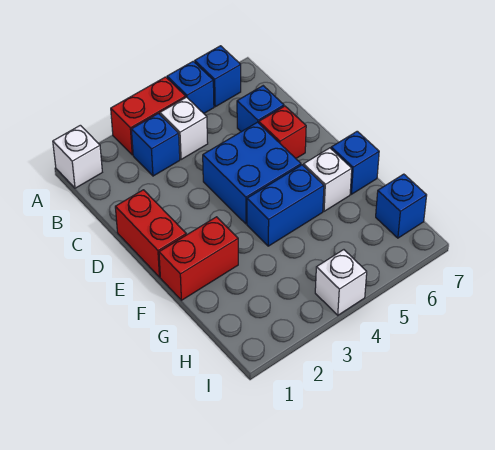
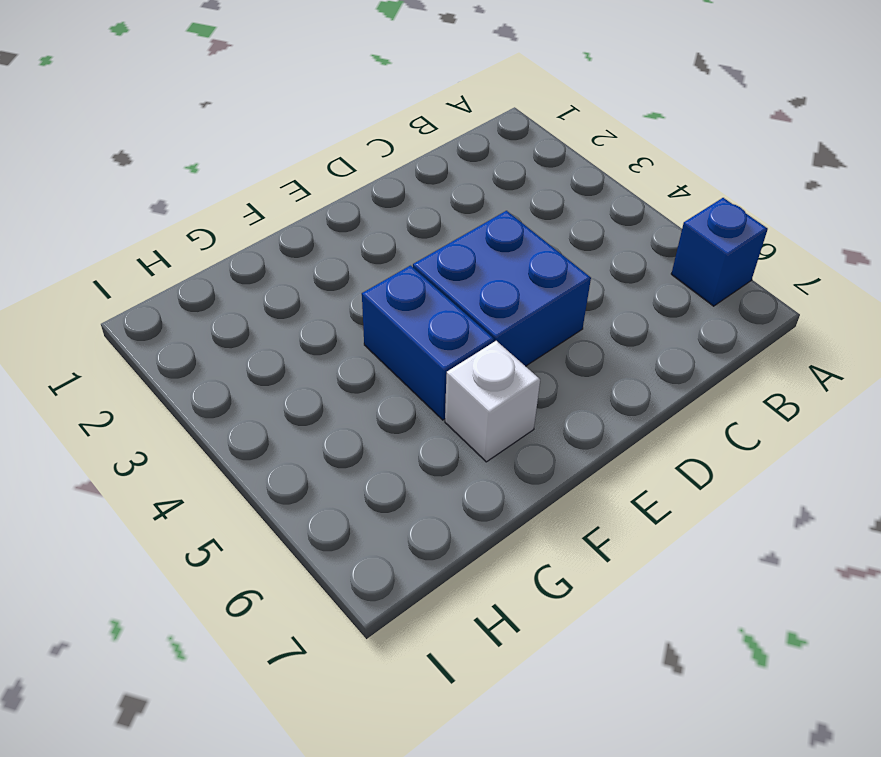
none -> white brick A1 level 1
none -> red brick A3:A4 level 1
none -> blue brick A5 level 1

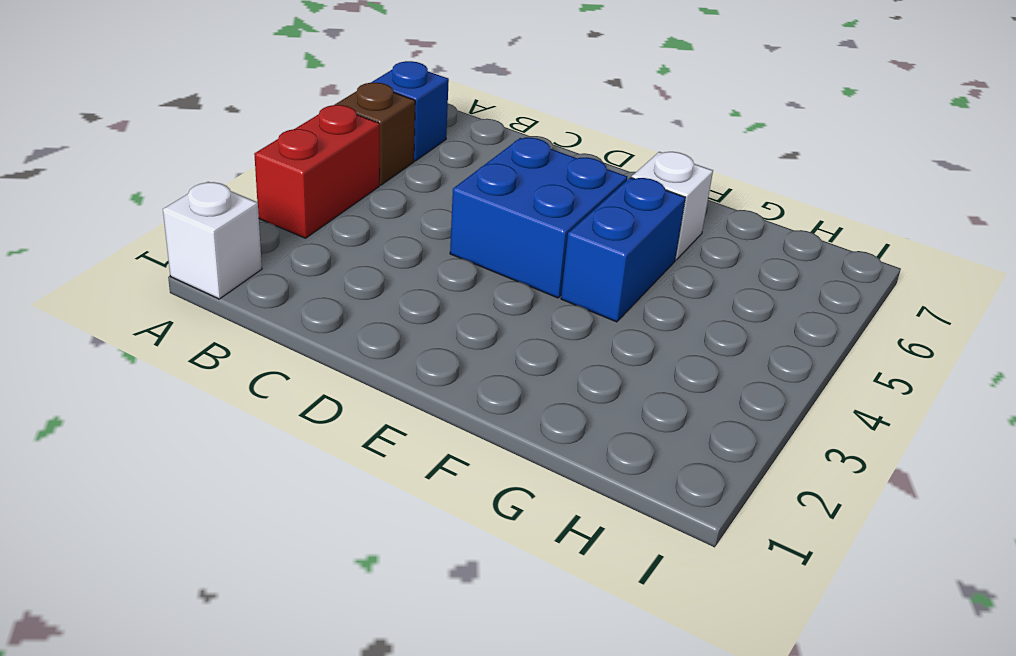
brown brick A5 level 1 -> blue brick A5 level 1
none -> blue brick B3 level 1
none -> white brick B4 level 1
none -> blue brick C6 level 1

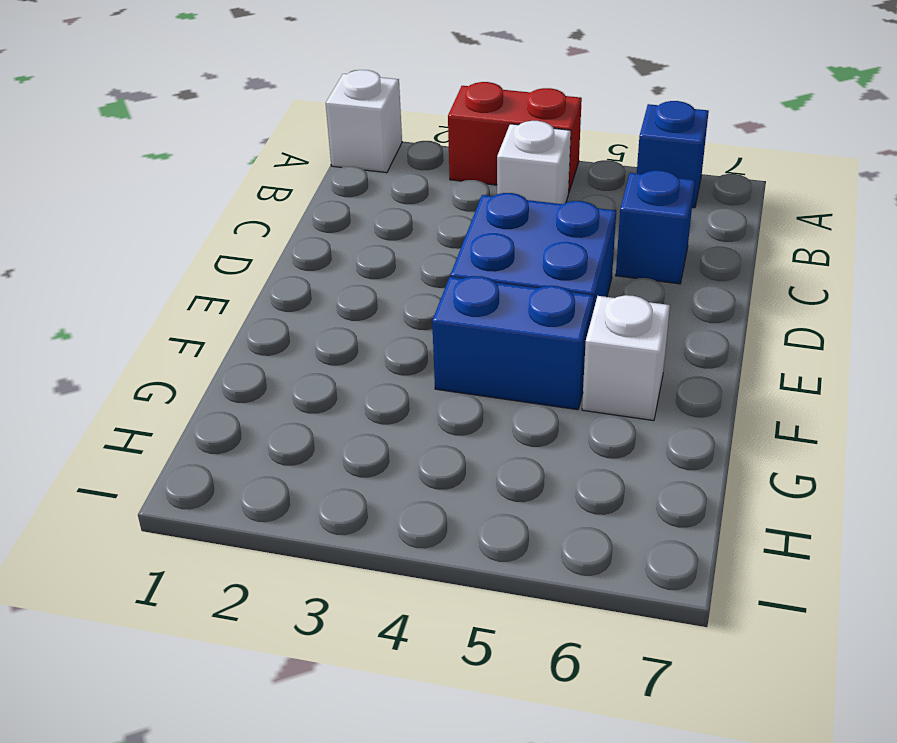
none -> blue brick A5 level 1
none -> blue brick B3 level 1
none -> red brick D1:E1 level 1

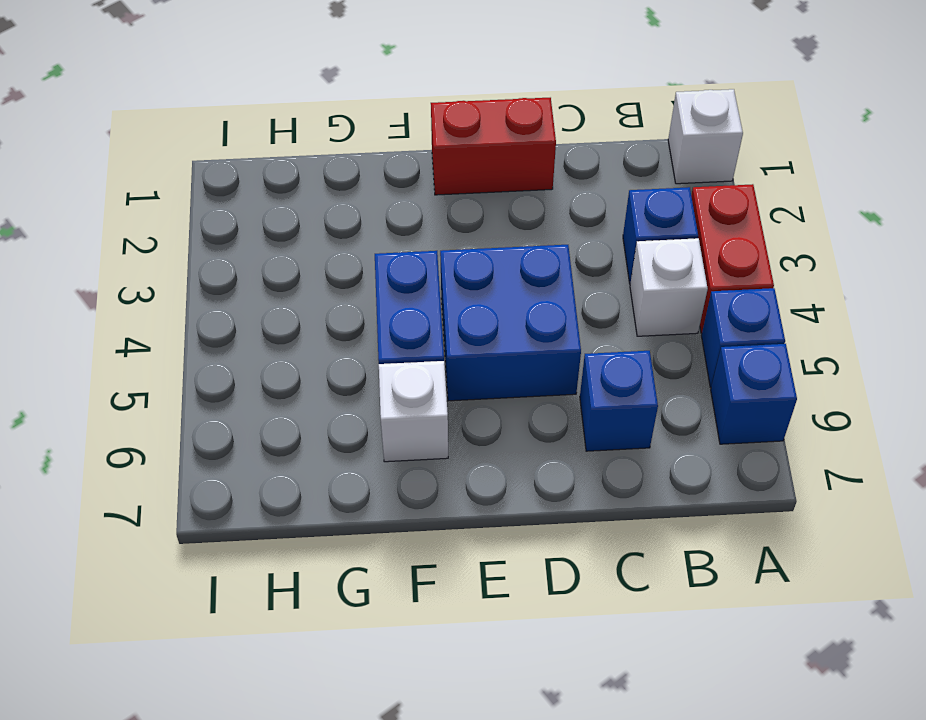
none -> red brick D6 level 1
none -> red brick F1:F2 level 1
none -> blue brick F7 level 1

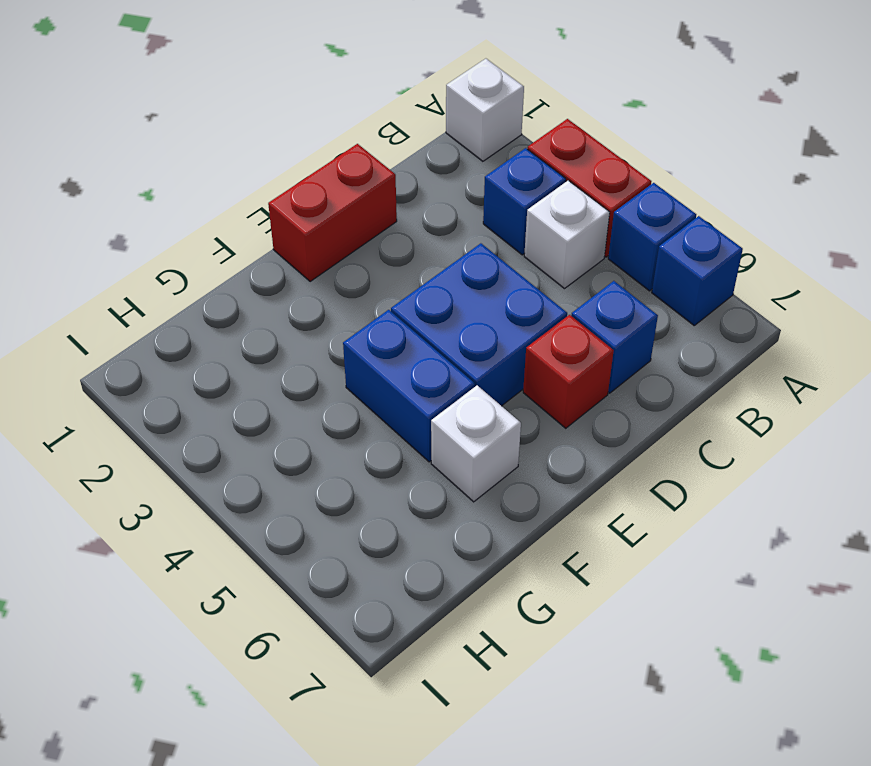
none -> red brick F1:F2 level 1
none -> blue brick F7 level 1
none -> blue brick H7 level 1

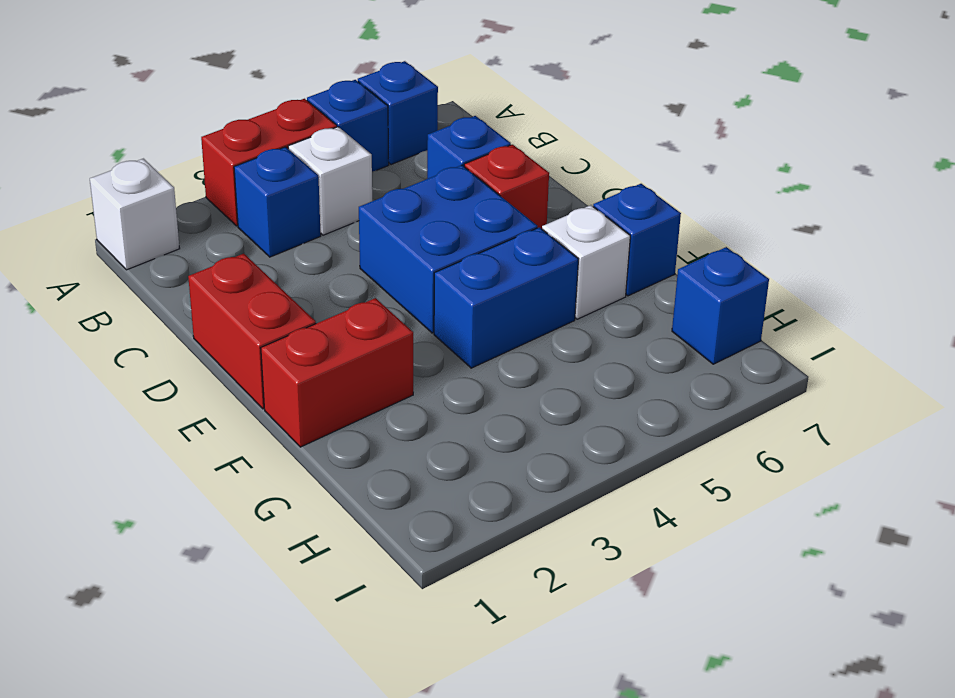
none -> white brick I4 level 1

